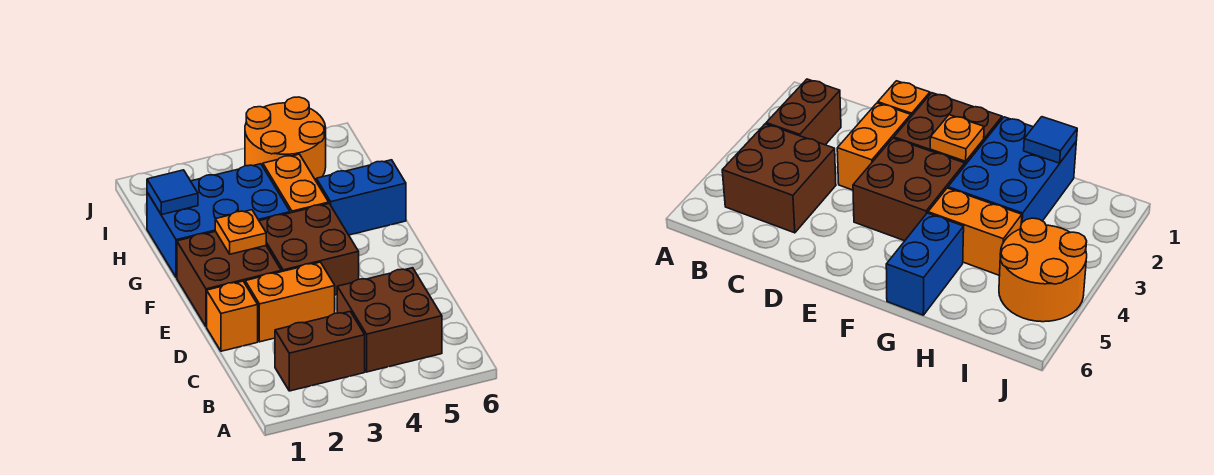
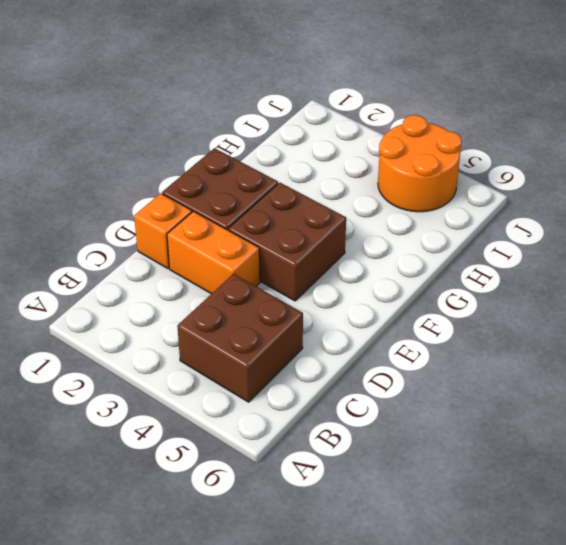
none -> brown brick B2:B3 level 1
none -> blue brick G1:H3 level 1
none -> orange brick G4:H4 level 1

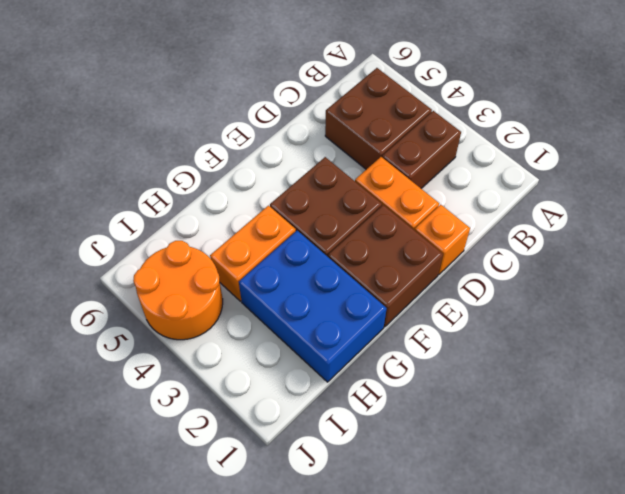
brown brick B3:C3 level 1 -> brown brick B2:B3 level 1
none -> blue brick G5:G6 level 1
none -> orange plate F2 level 2
none -> blue tile H1 level 2

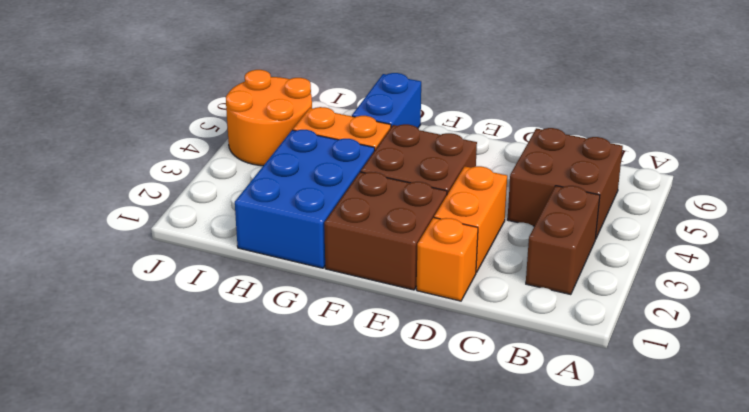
none -> orange plate F2 level 2
none -> blue tile H1 level 2

